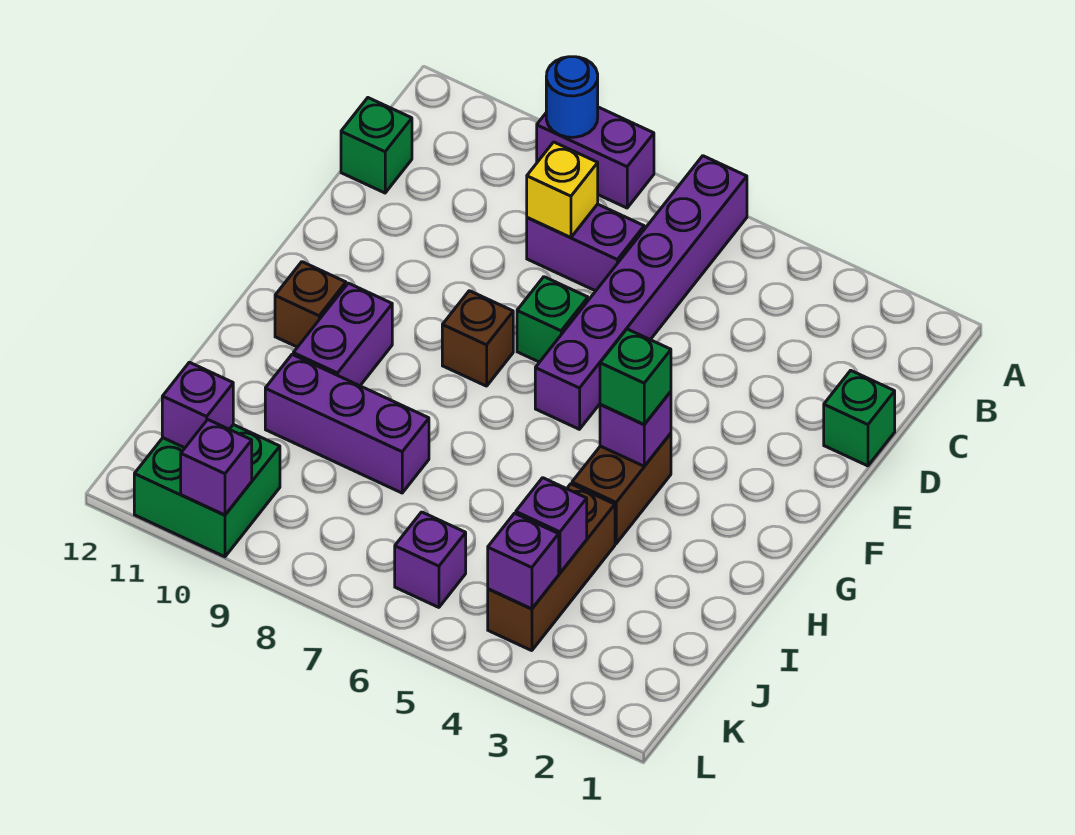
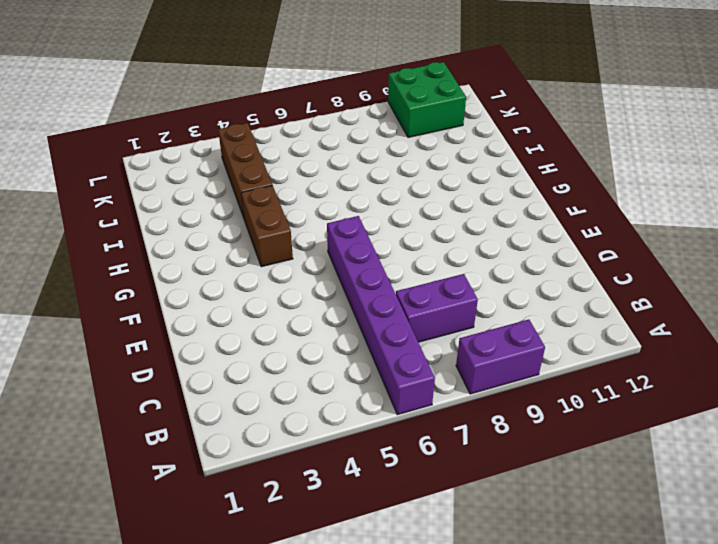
none -> green brick C12 level 1
none -> green brick D1 level 1
none -> green brick E7 level 1

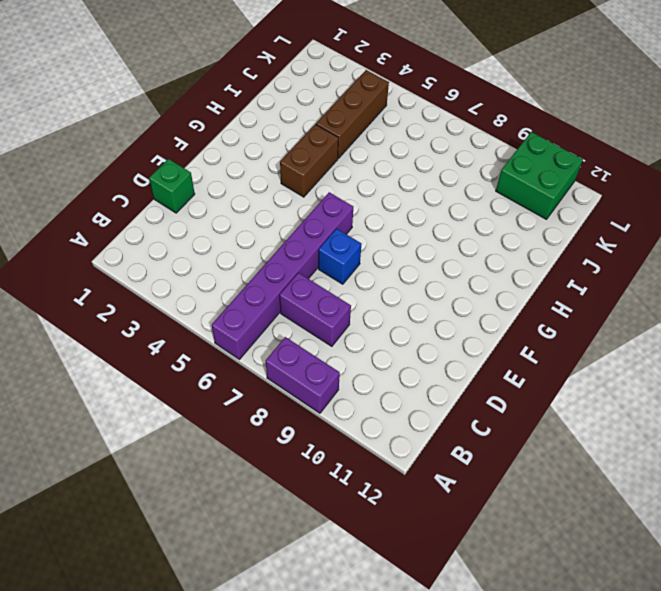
blue brick E7 level 1 -> green brick E7 level 1
none -> green brick C12 level 1
none -> brown brick F8 level 1
none -> purple brick G10:H10 level 1

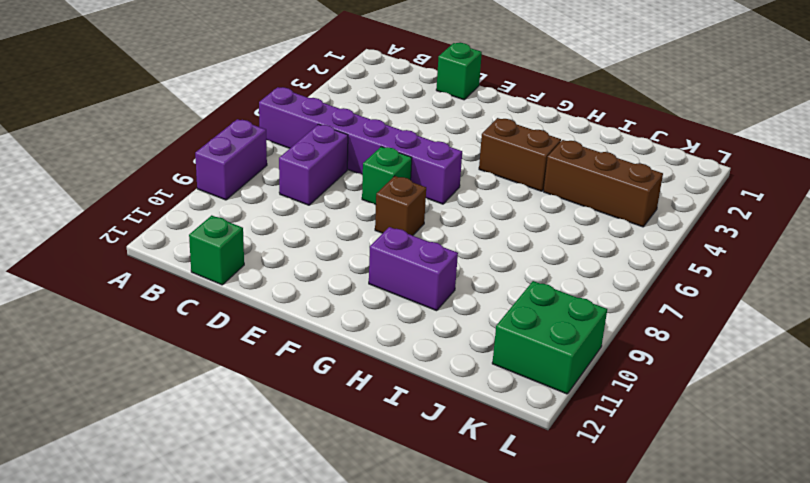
none -> brown brick G11 level 1
none -> purple brick I8:I10 level 1
none -> purple brick K6 level 1

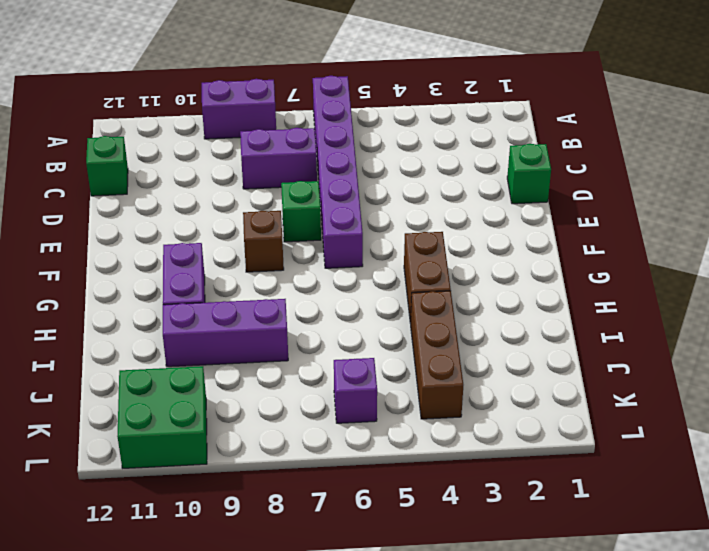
none -> brown brick G11 level 1
none -> blue round brick A9 level 2
none -> yellow brick C8 level 2

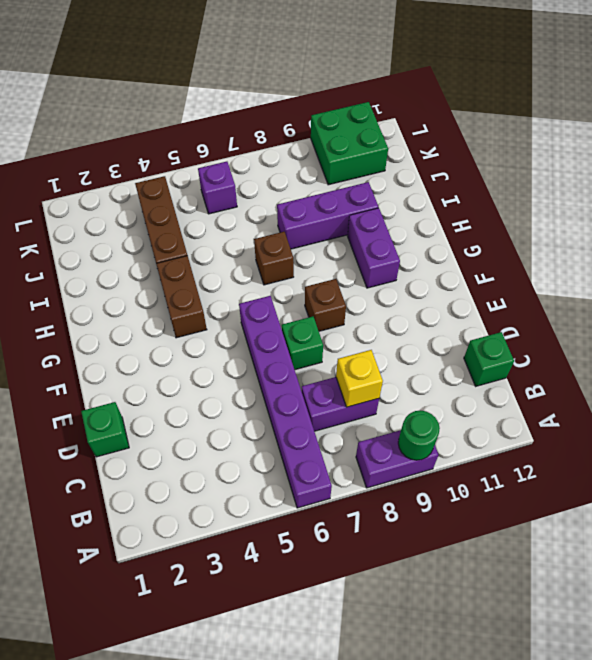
green round brick A9 level 2 -> blue round brick A9 level 2
brown brick H7 level 1 -> brown brick G11 level 1
none -> purple brick G4 level 2
none -> purple brick J4 level 2
none -> purple brick K4 level 2

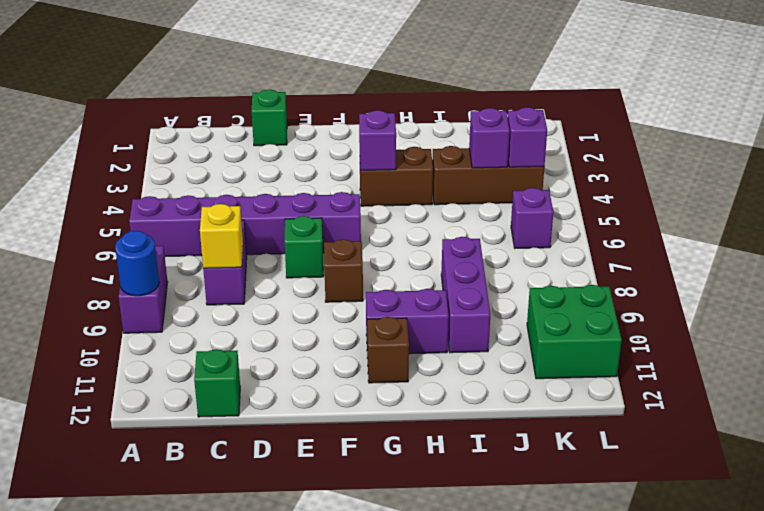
none -> purple brick K11 level 2
none -> purple brick L10 level 2
none -> green brick G4 level 3

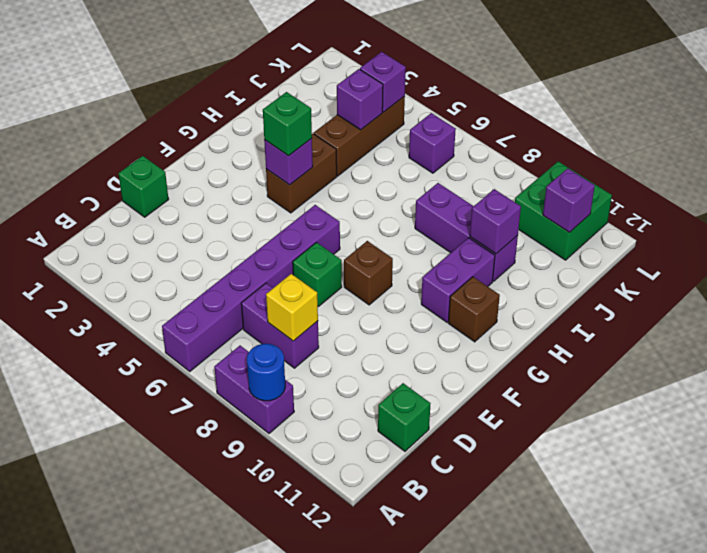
purple brick I10 level 2 -> purple brick L10 level 2

